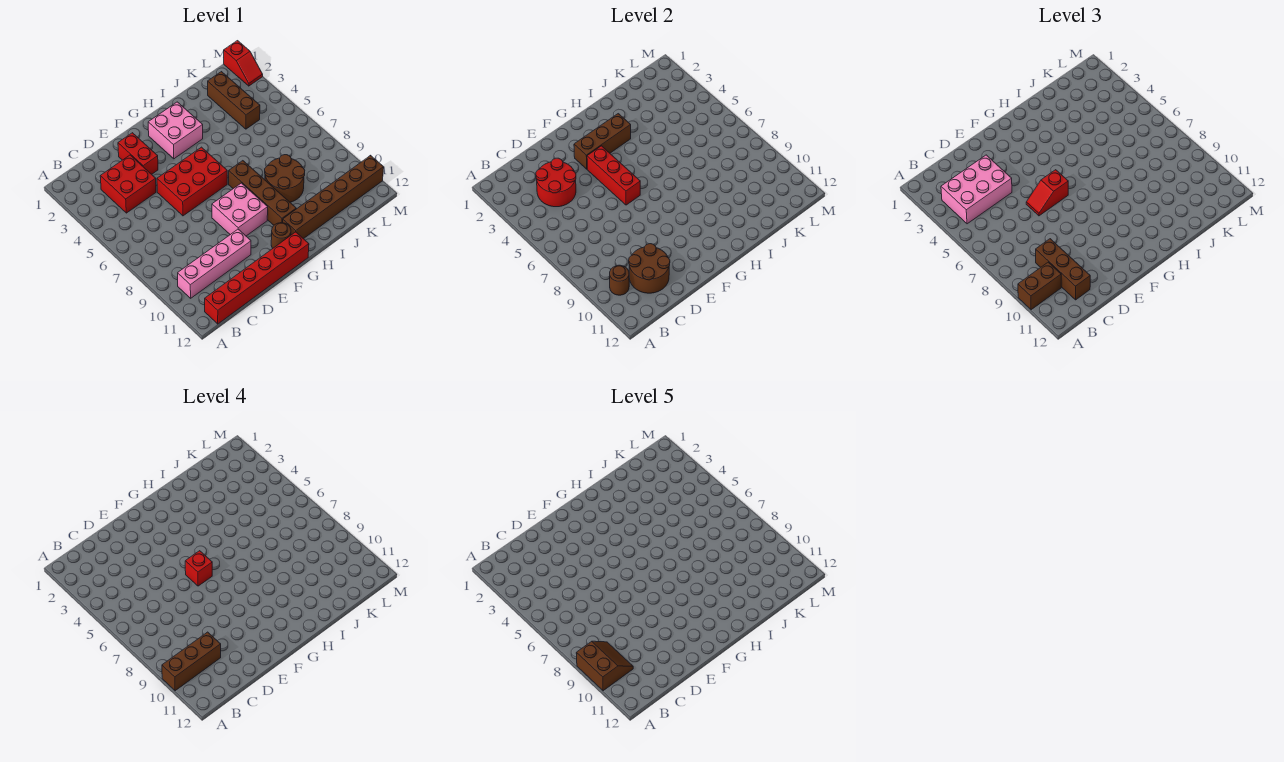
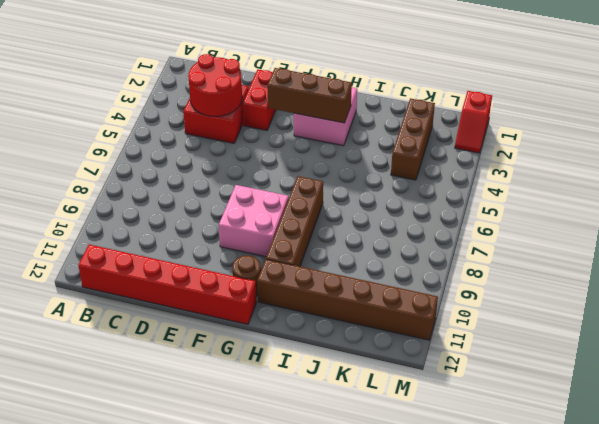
none -> pink brick B10:E10 level 1
none -> red brick E5:G6 level 1
none -> brown round brick I8:J9 level 1

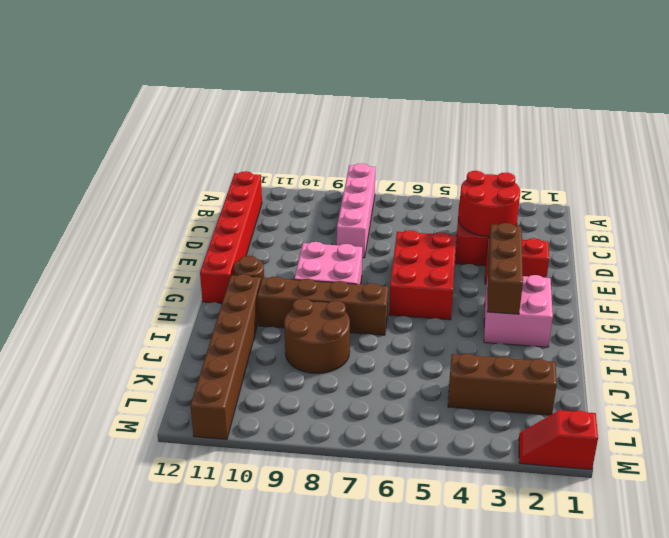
pink brick A8:D8 level 1 -> pink brick B10:E10 level 1
none -> brown round brick B10 level 2
none -> brown round brick C10:D11 level 2
none -> red brick F4:F6 level 2

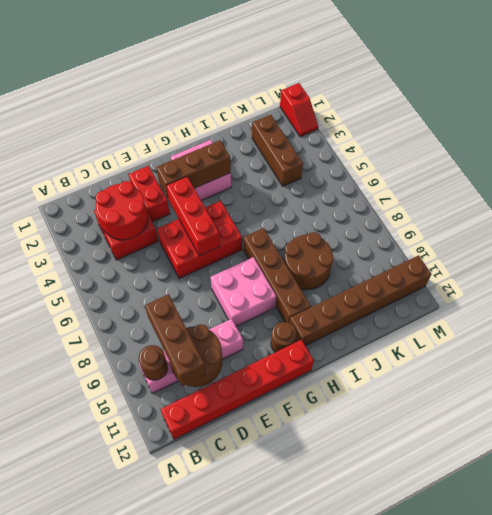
none -> brown brick A10:B10 level 3
none -> pink brick B3:D4 level 3
none -> red slope E6:F6 level 3 top F

